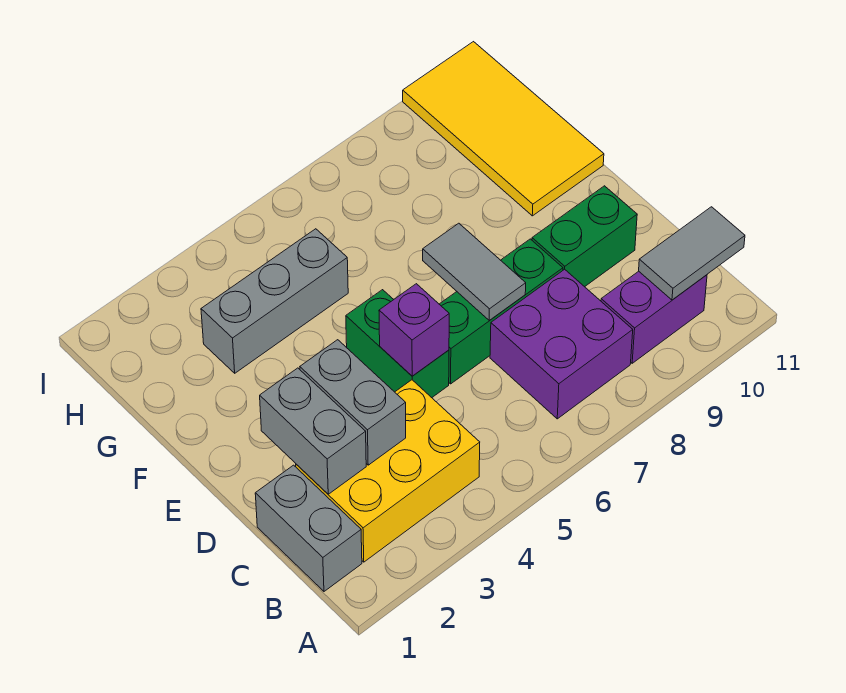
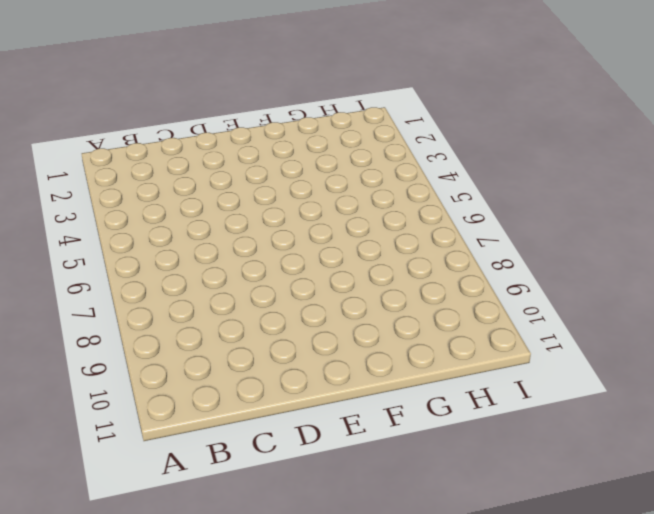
none -> grey brick B1:C1 level 1
none -> yellow brick B2:C4 level 1
none -> purple brick B7:C8 level 1

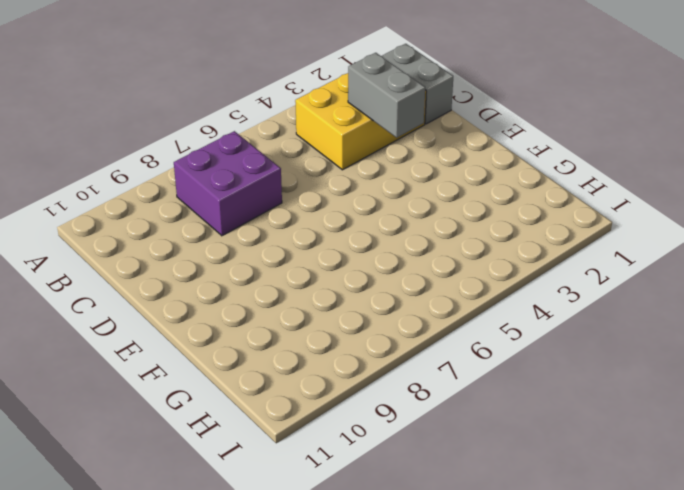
none -> purple brick B9:B10 level 1
none -> green brick D5:E5 level 1
none -> green brick D6:D8 level 1

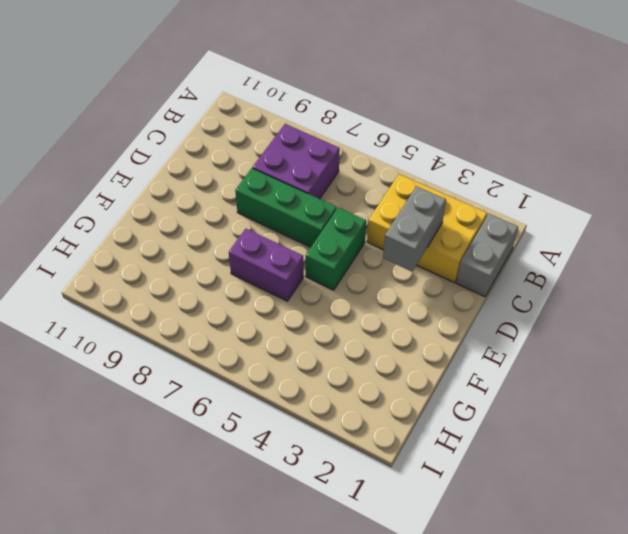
purple brick F6:F7 level 1 -> purple brick B9:B10 level 1
none -> green brick D9:D10 level 1
none -> yellow tile F10:I11 level 1
none -> grey brick G3:G5 level 1

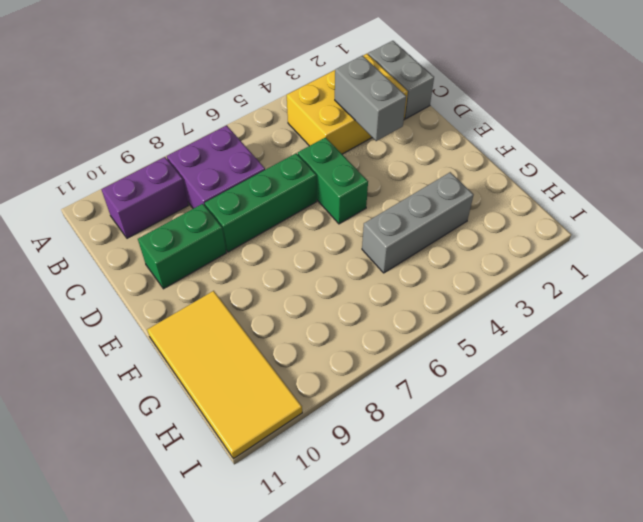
none -> grey tile B10:B11 level 2
none -> grey brick C2:D2 level 2
none -> purple brick D5 level 2

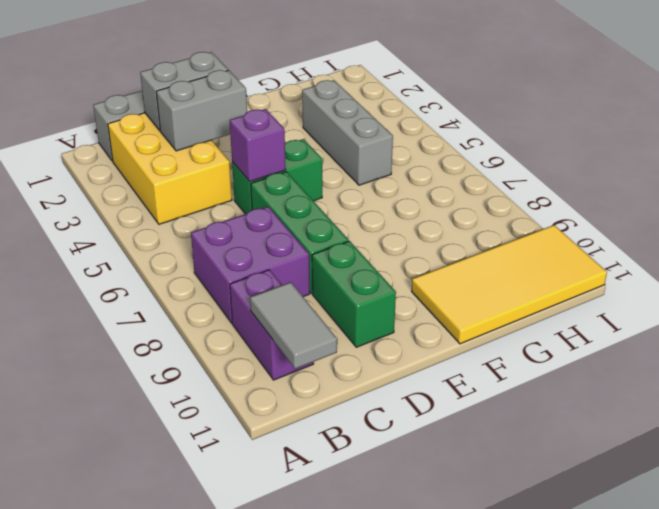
none -> grey tile D7:E7 level 2

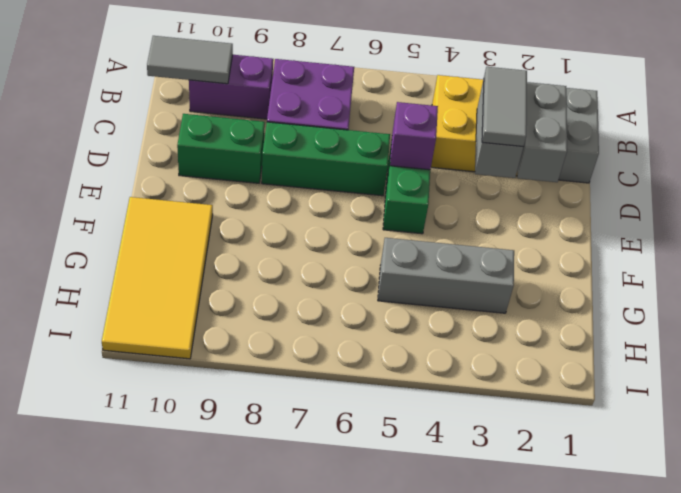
grey tile C3:D3 level 3 -> grey tile D7:E7 level 2

